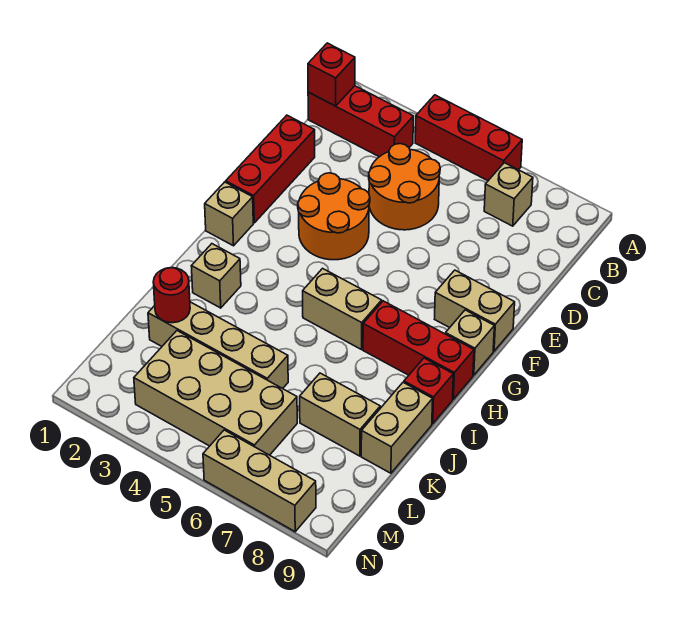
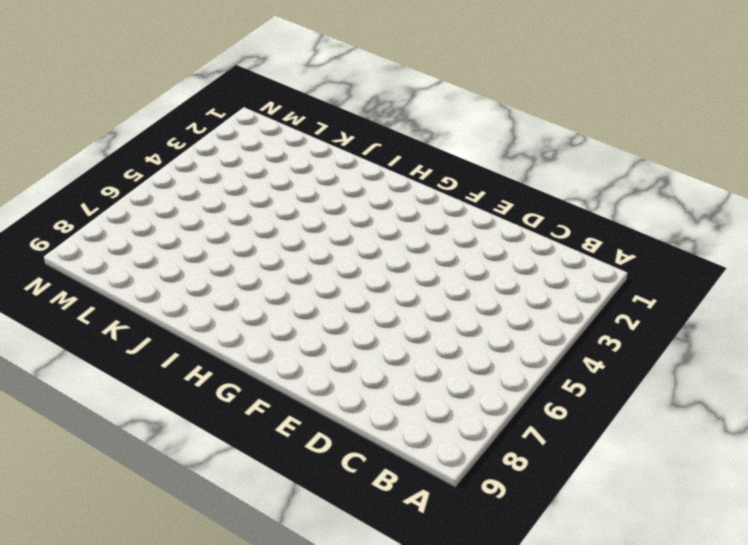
none -> red brick A4:A6 level 1
none -> red brick B1:B3 level 1
none -> tan brick B7 level 1

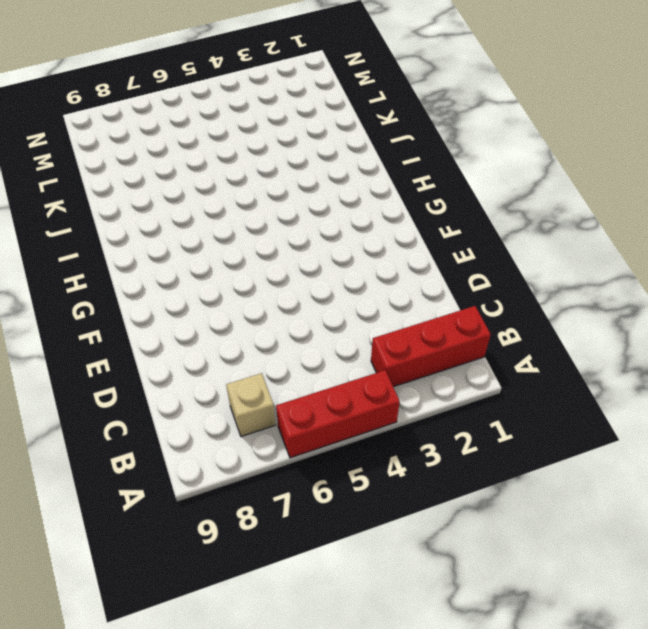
none -> orange round brick C4:D5 level 1
none -> red brick D1:F1 level 1
none -> orange round brick E3:F4 level 1

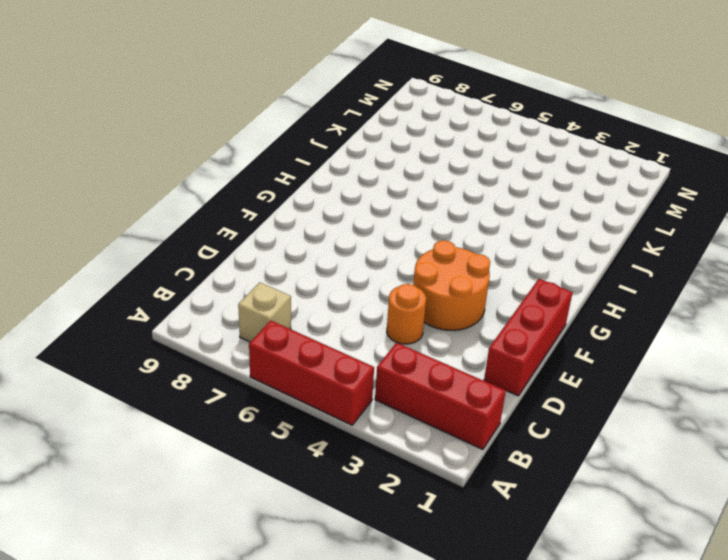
orange round brick D4 level 1 -> orange round brick C4:D5 level 1
none -> tan brick F8:F9 level 1
none -> tan brick G1 level 1
none -> tan brick G9 level 1

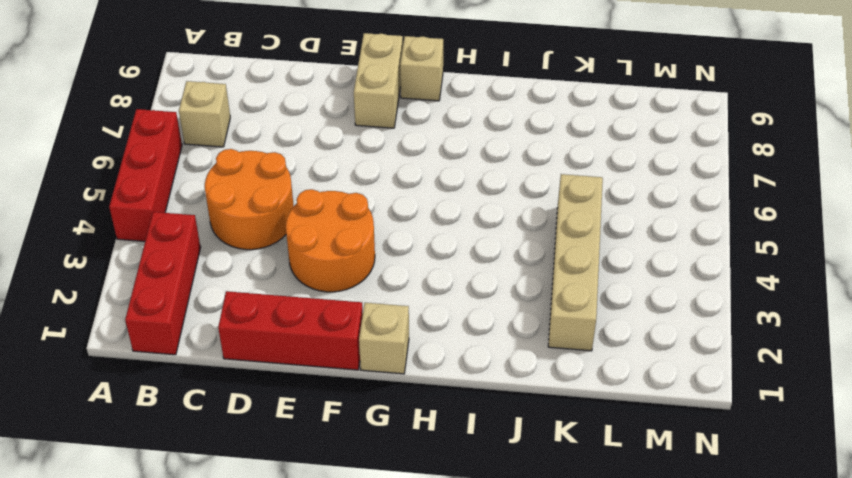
none -> tan brick H5:H6 level 1
none -> red brick H7:H9 level 1
none -> tan brick I2 level 1

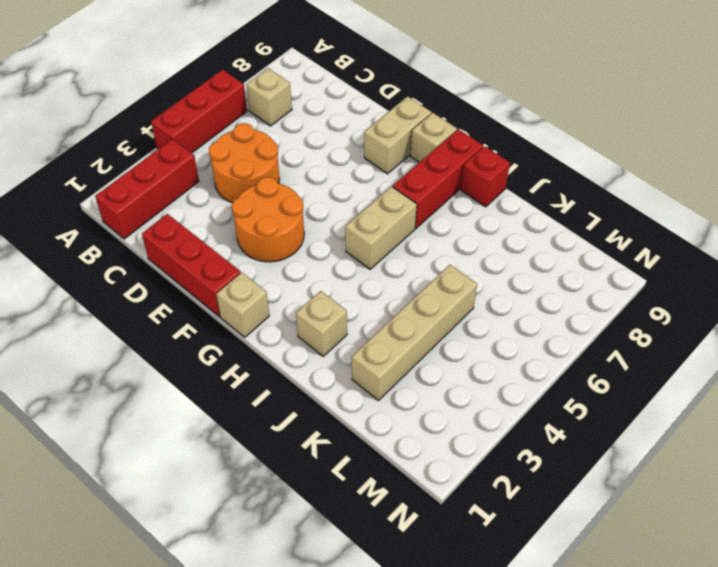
none -> tan brick J9:K9 level 1
none -> tan brick K7:K8 level 1
none -> tan brick L3:M6 level 1

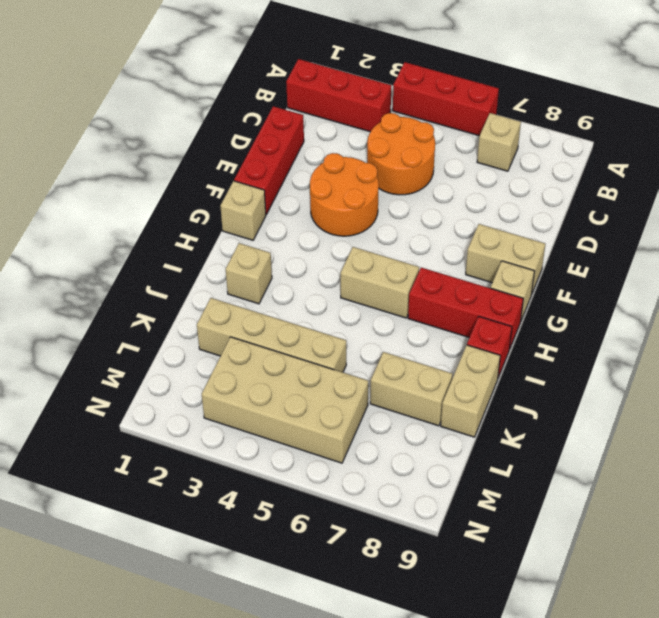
none -> tan brick N6:N8 level 1
none -> red brick B1 level 2
none -> red round brick K2 level 2

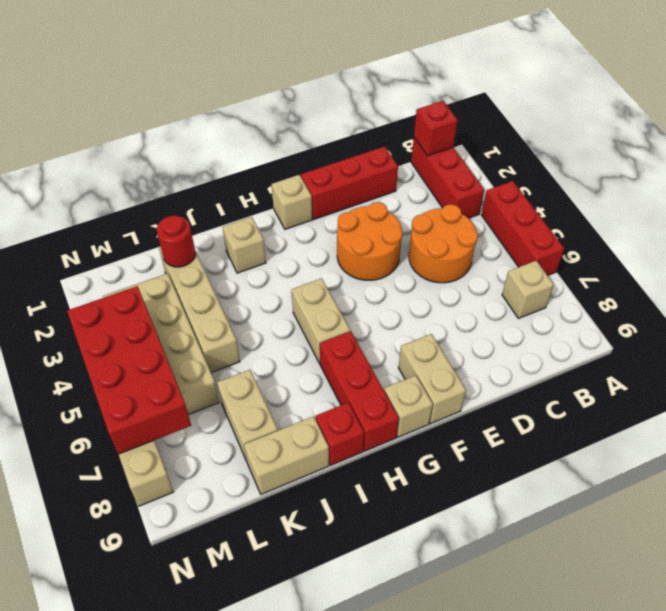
red brick M4:N7 level 2 -> none

